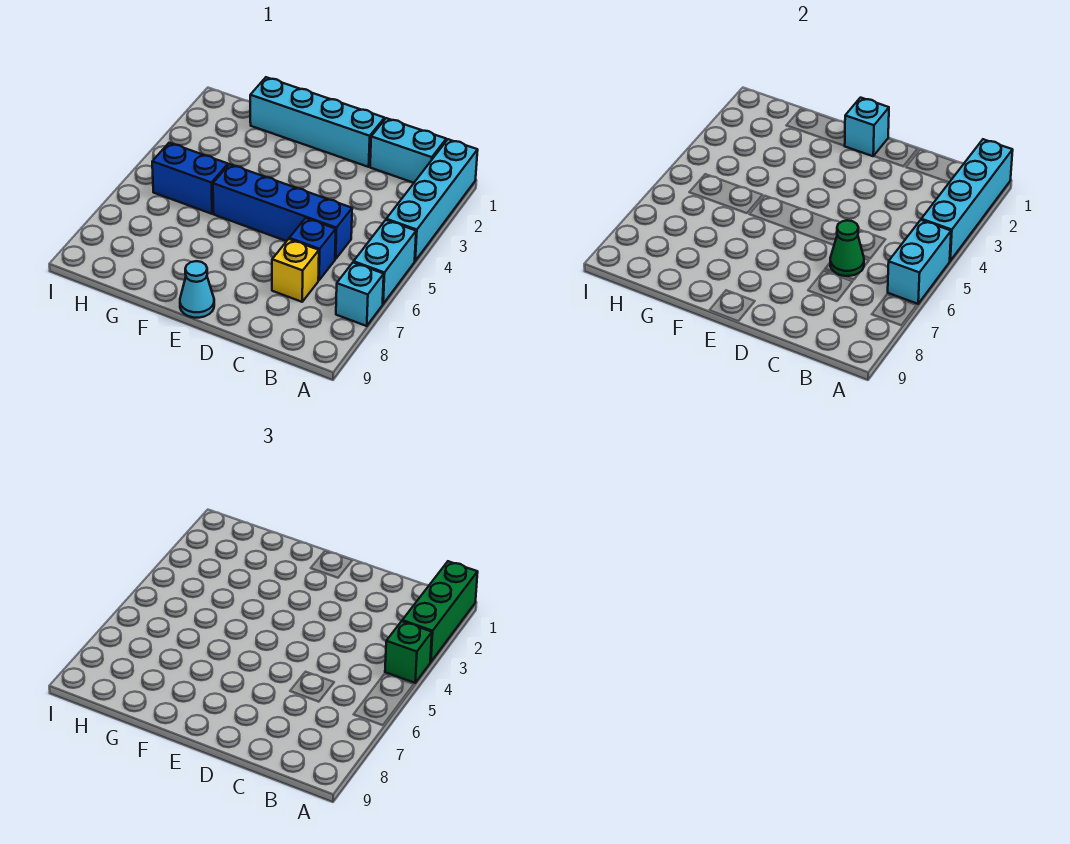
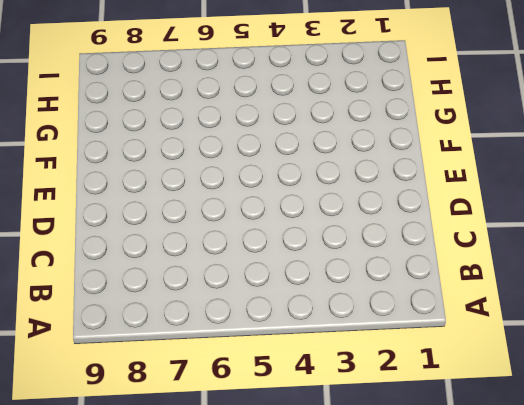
none -> cyan brick A1:A4 level 1
none -> cyan brick A5:A6 level 1
none -> cyan brick A7 level 1

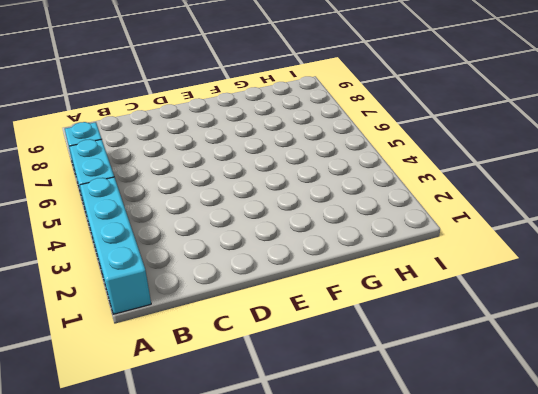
none -> cyan brick B1:C1 level 1
none -> blue brick C5:F5 level 1
none -> blue brick C6 level 1

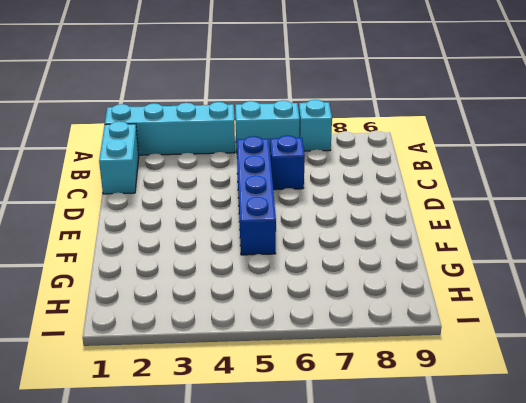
none -> yellow brick C7 level 1
none -> cyan brick D1:G1 level 1
none -> cyan cone E9 level 1

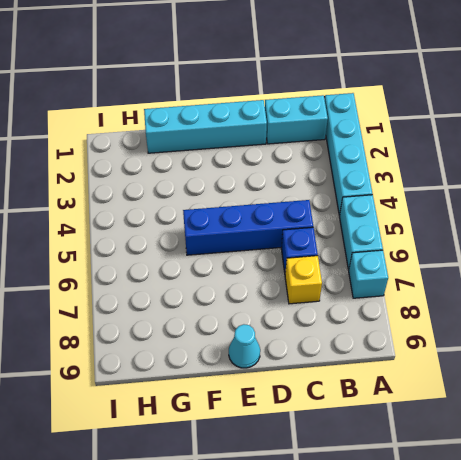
none -> blue brick G5:H5 level 1
none -> cyan brick A1:A4 level 2
none -> cyan brick A5:A6 level 2

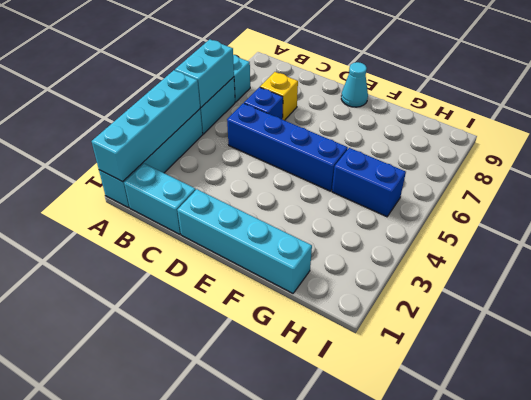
none -> green cone C6 level 2
none -> cyan brick E1 level 2
none -> green brick A1:A3 level 3

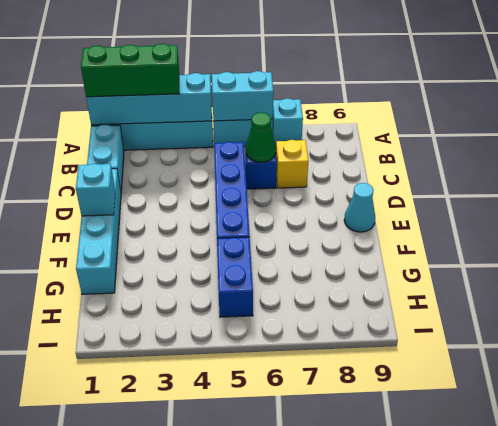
none -> green brick A4 level 3

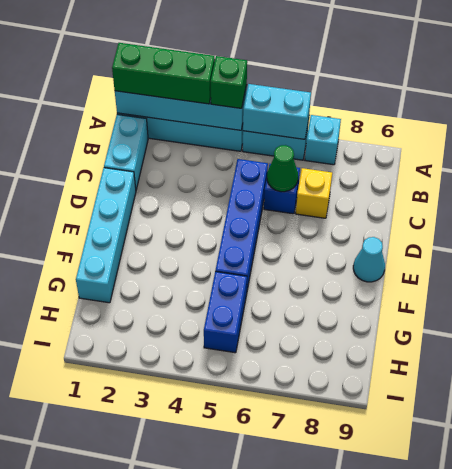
none -> cyan brick E1 level 2

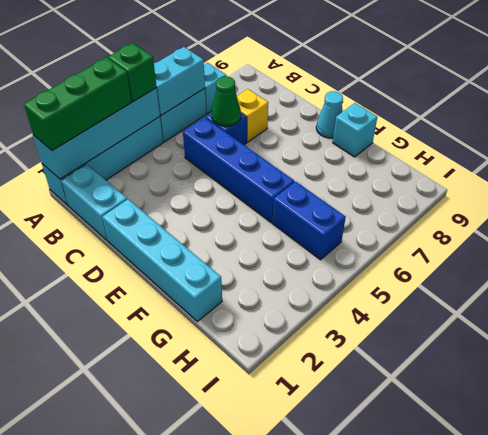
cyan brick F9 level 1 -> cyan brick E1 level 2

